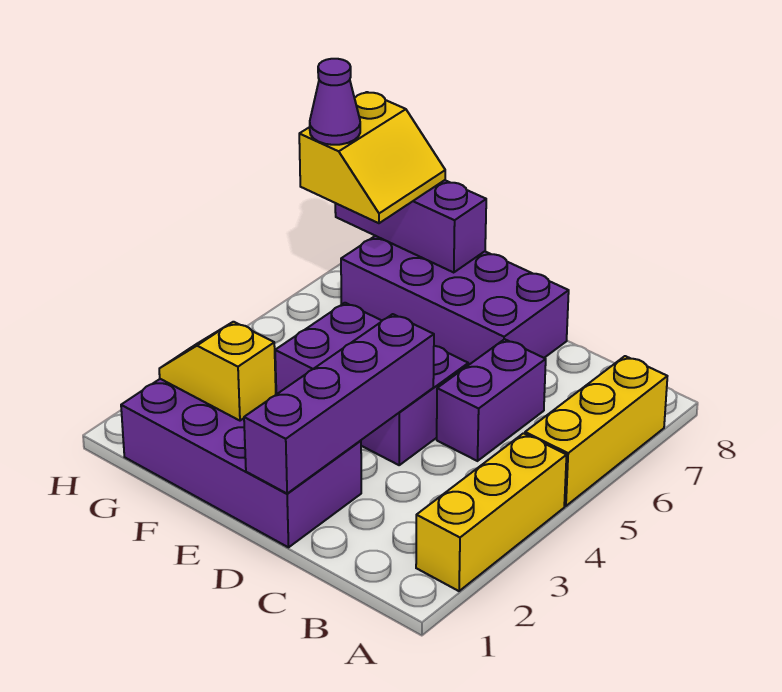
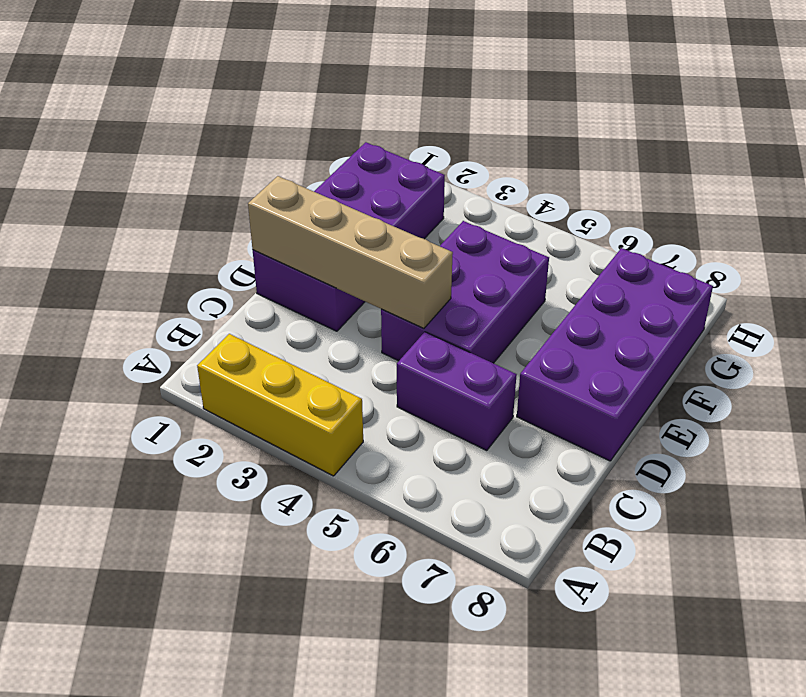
tan brick D1:D4 level 2 -> purple brick D1:D4 level 2
none -> yellow brick A5:A7 level 1
none -> yellow slope F2:G2 level 2 top F

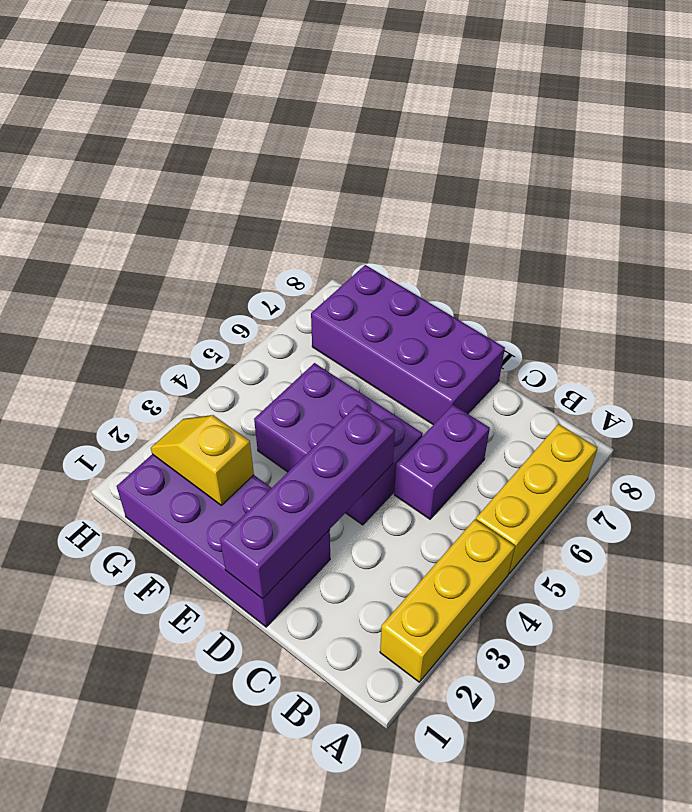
none -> purple brick F8:H8 level 2
none -> yellow slope G7:H8 level 3 top H

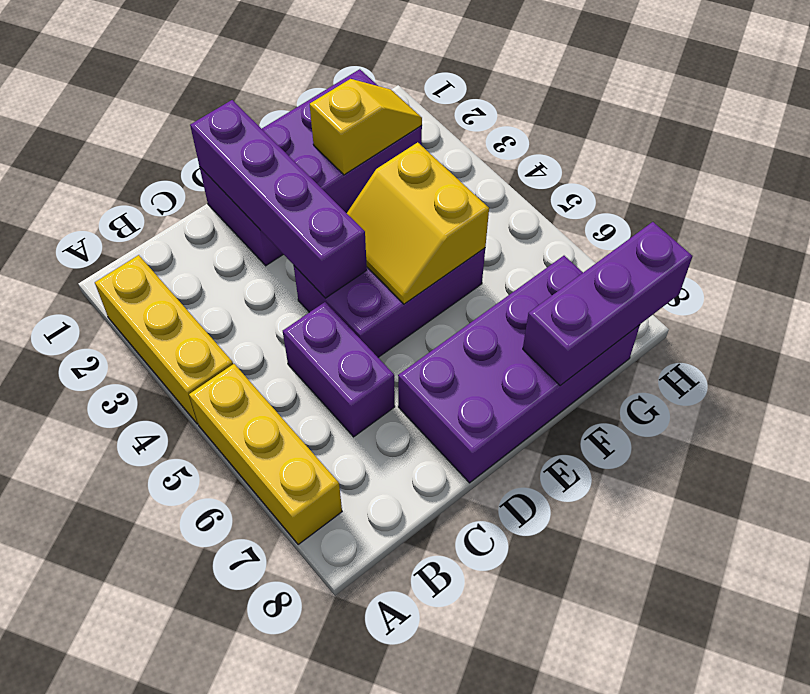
yellow slope E4:F5 level 2 top F -> yellow slope G7:H8 level 3 top H
none -> purple cone H7 level 4

